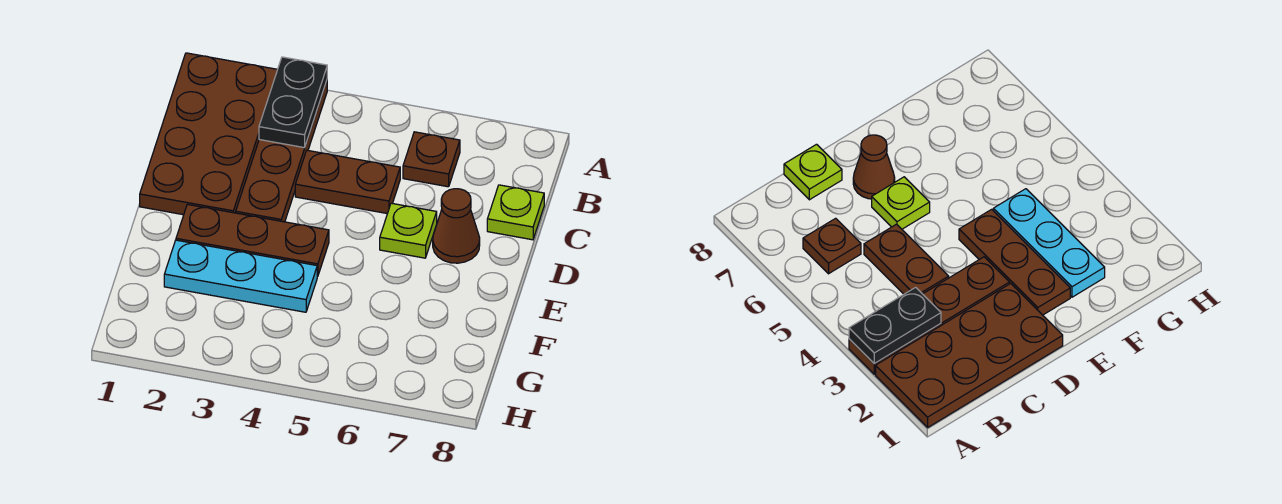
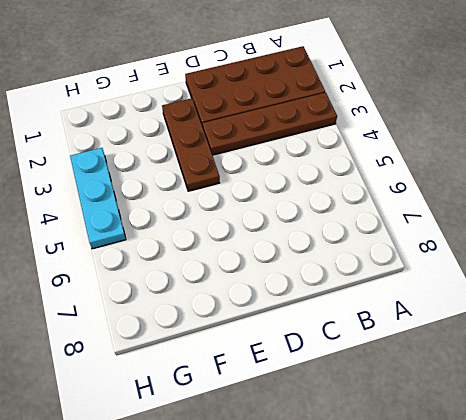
cyan plate H3:H5 level 1 -> cyan plate F2:F4 level 1
none -> brown plate B6 level 1
none -> brown plate C4:C5 level 1

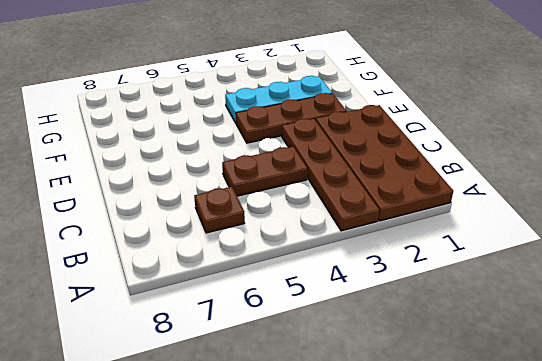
none -> lime plate C8 level 1
none -> lime plate D6 level 1

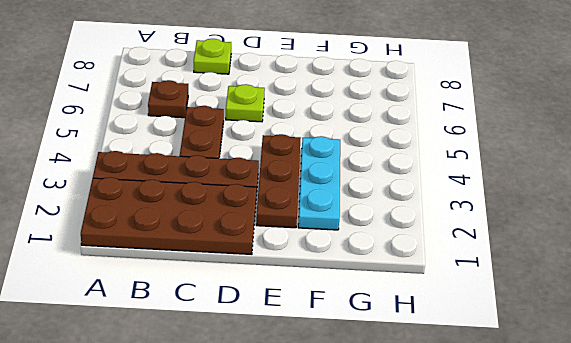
none -> brown cone D7 level 1
none -> black plate A3:B3 level 2

